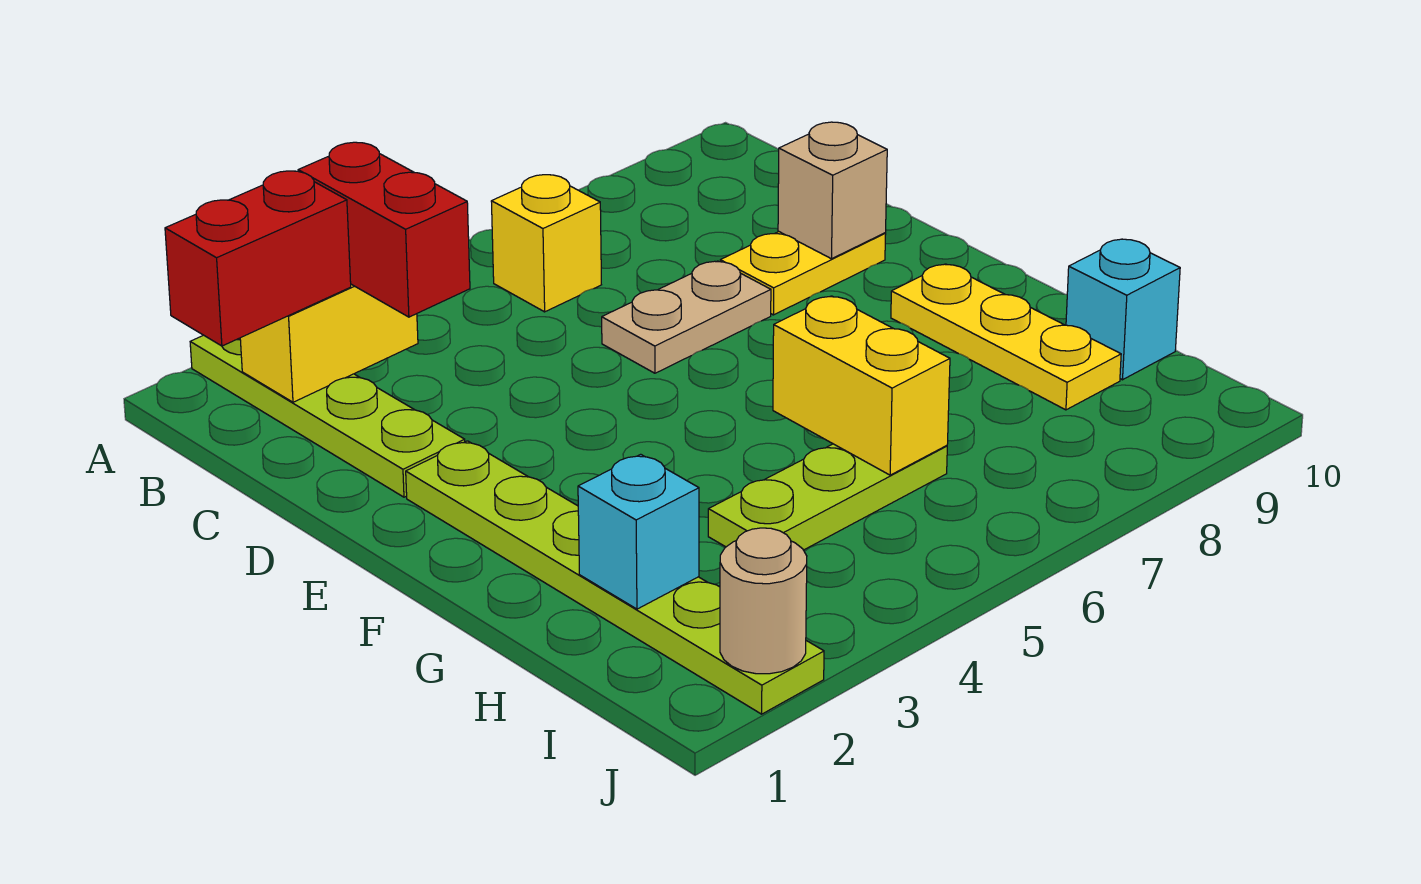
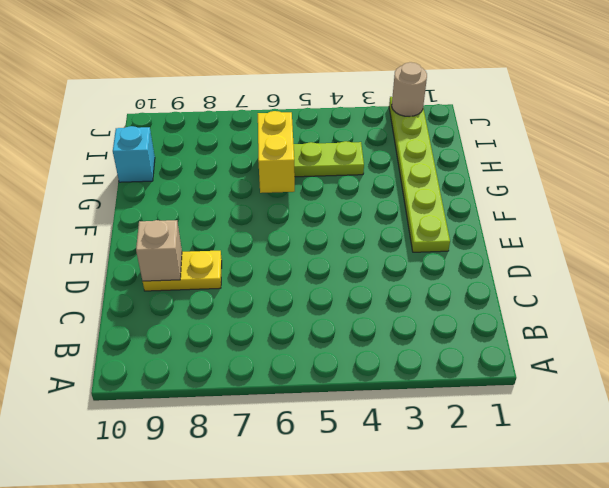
none -> lime plate A2:D2 level 1
none -> yellow brick B6 level 1
none -> tan plate D6:D7 level 1

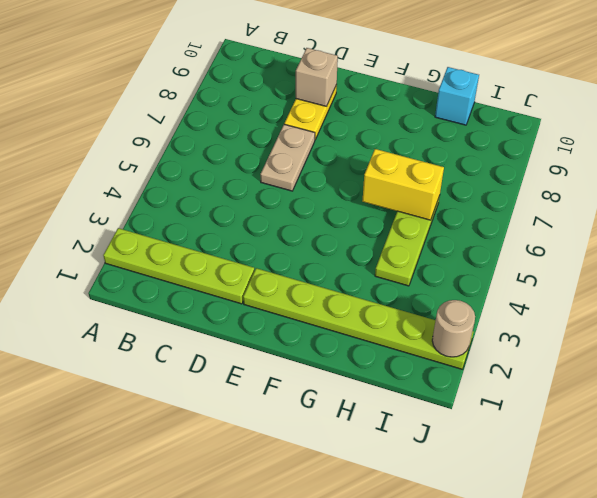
none -> yellow brick B6 level 1
none -> yellow plate F9:H9 level 1
none -> yellow brick B2:B3 level 2

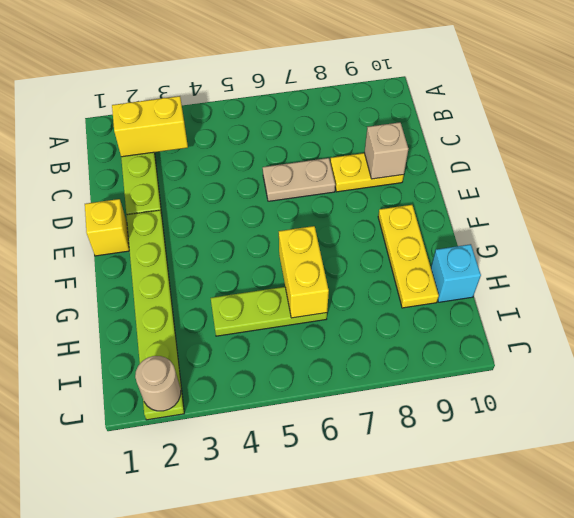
yellow brick E1 level 1 -> yellow brick B6 level 1
none -> cyan brick H2 level 2
none -> red brick B1:B2 level 3
none -> red brick B3:C3 level 3

